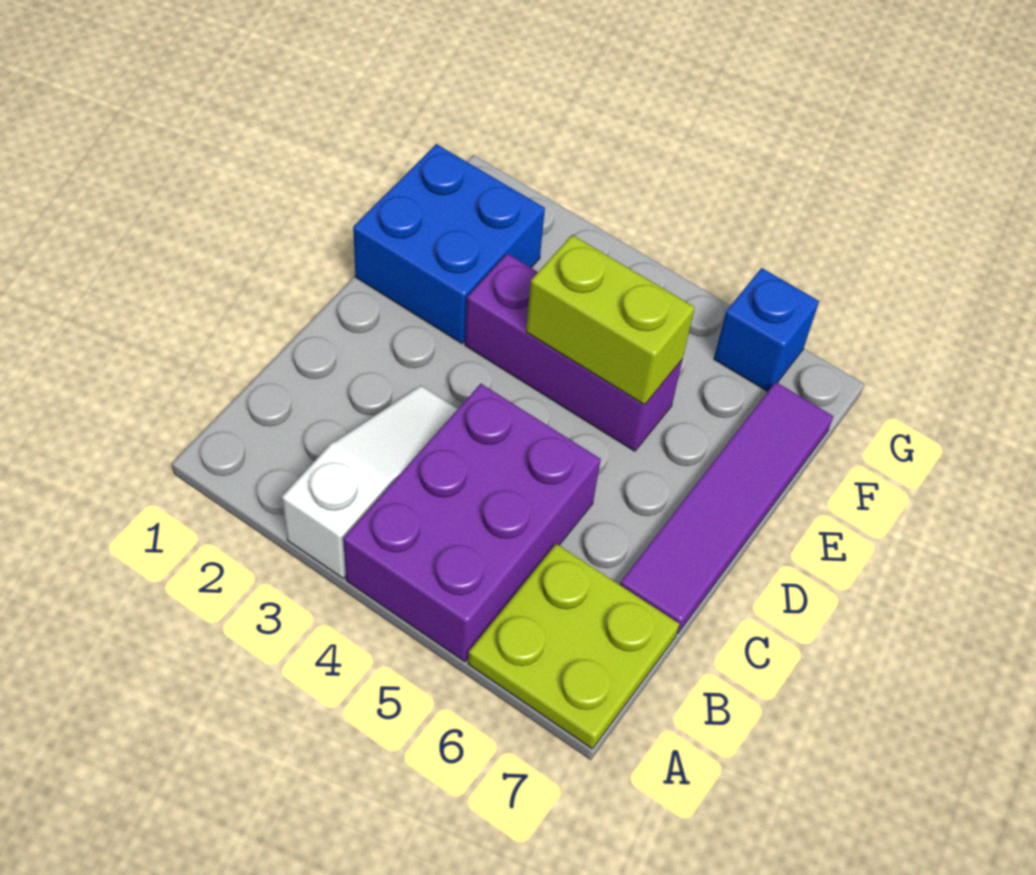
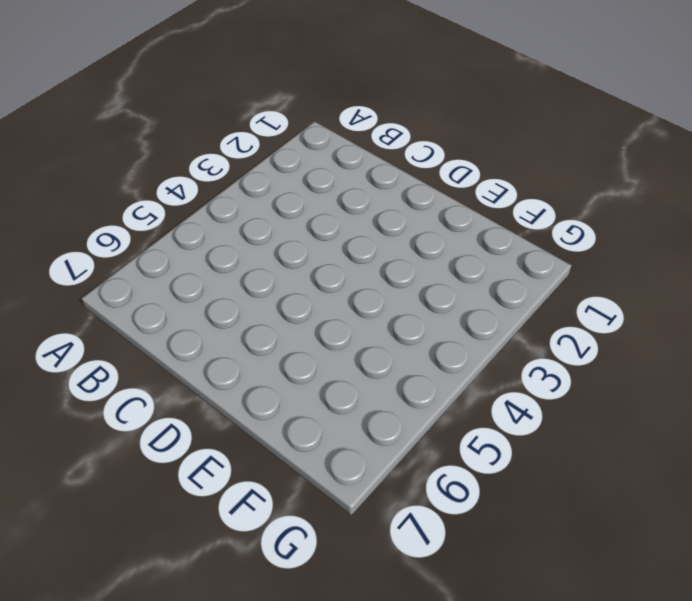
none -> white slope A3:C3 level 1 top A
none -> purple brick A4:C5 level 1

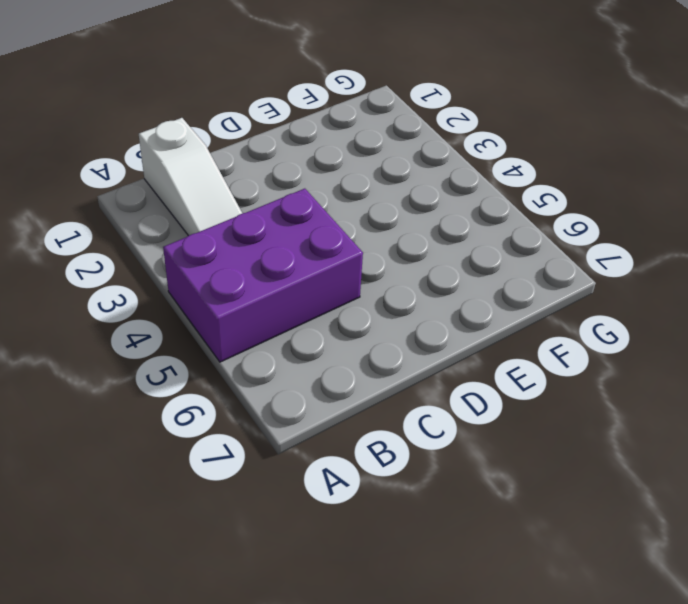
white slope B1:B3 level 1 top 1 -> white slope A3:C3 level 1 top A
none -> lime plate A6:B7 level 1
none -> purple tile C7:F7 level 1

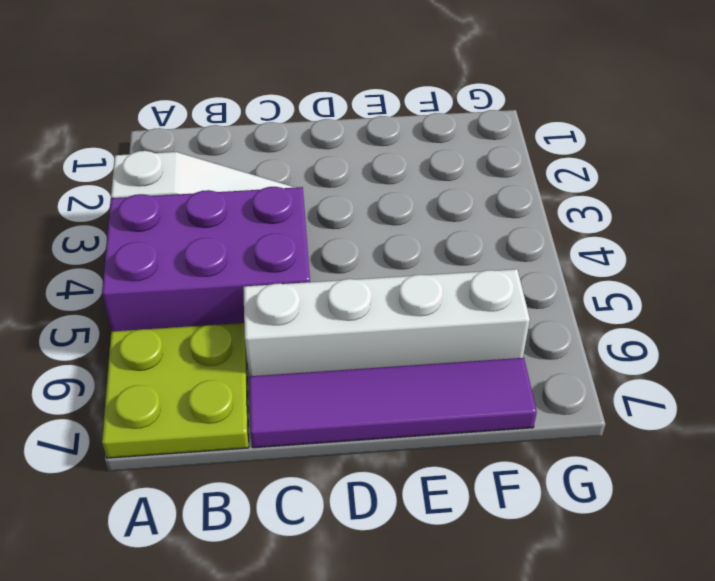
white brick C6:F6 level 1 -> none
none -> blue brick E1:F2 level 1
none -> purple brick E3:E5 level 1

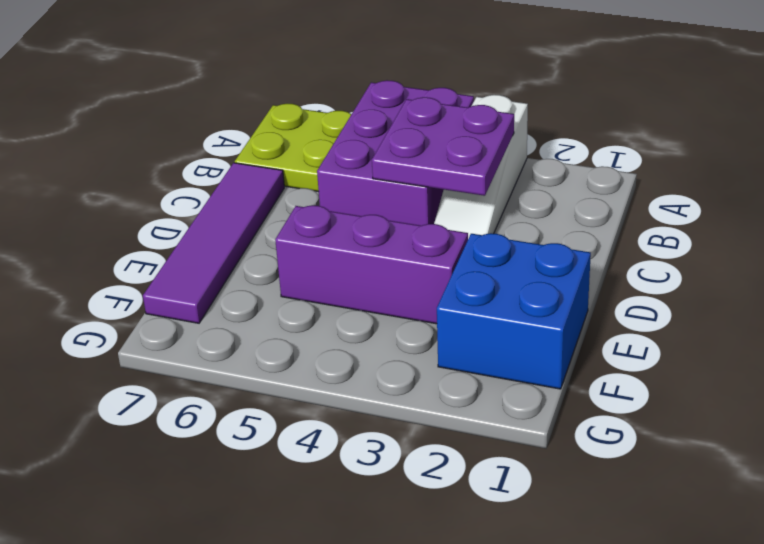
purple plate B3:C4 level 2 -> none
none -> blue brick G6 level 1
none -> lime brick E4:E5 level 2

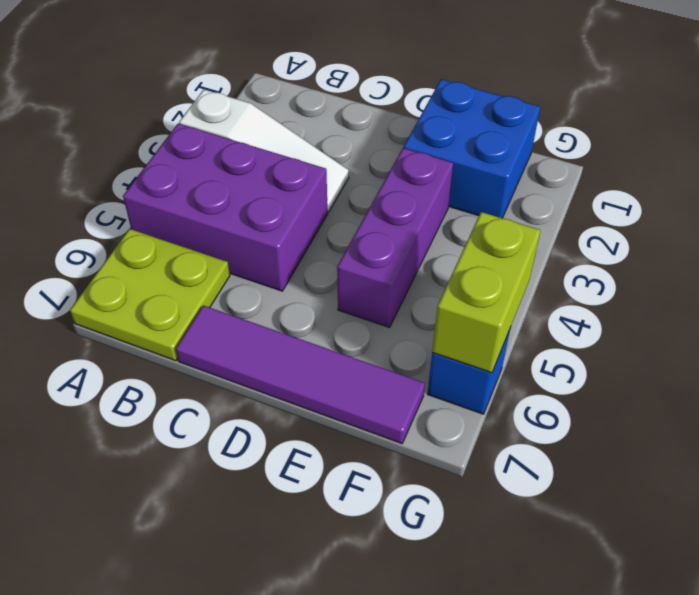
lime brick G5:G6 level 2 -> lime brick E4:E5 level 2

